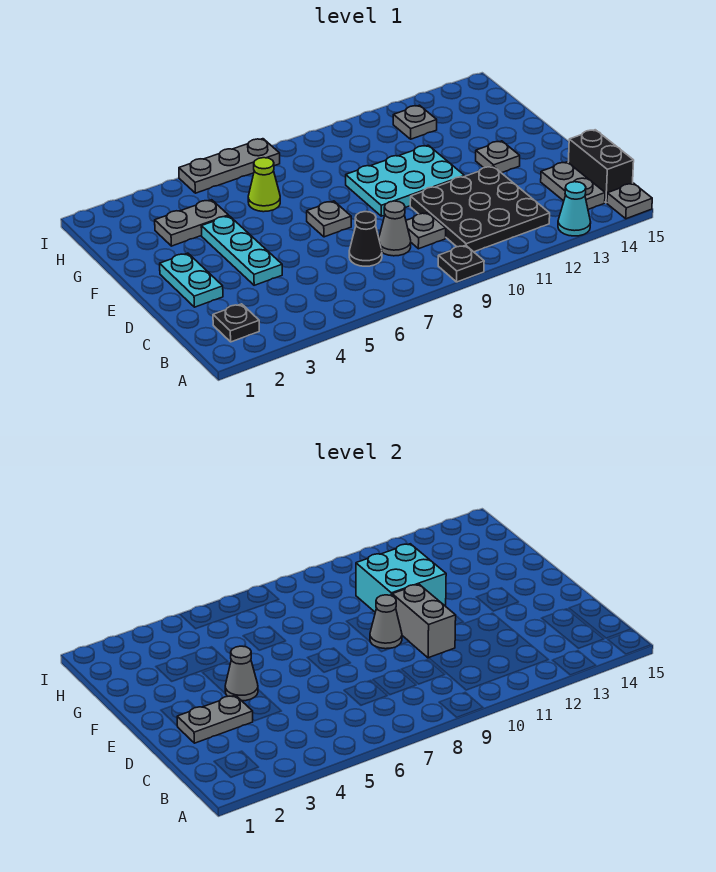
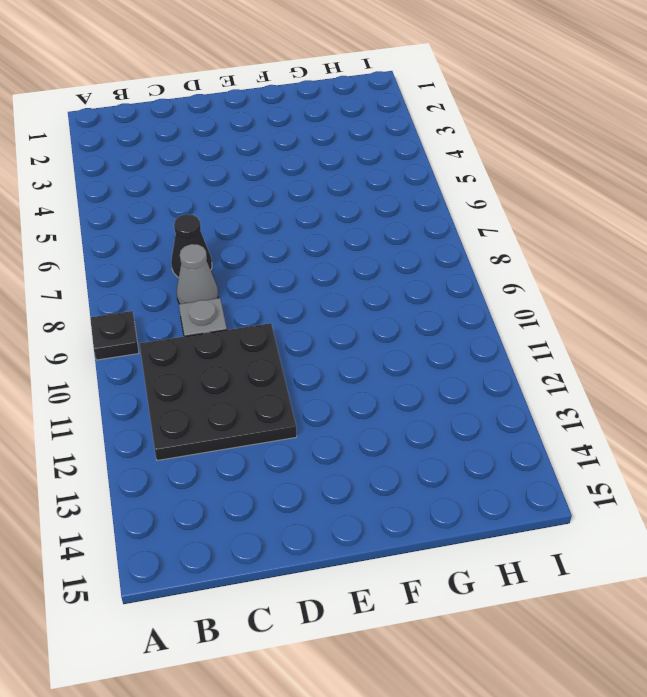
none -> cyan cone A13 level 1
none -> grey plate A15 level 1
none -> black plate B2 level 1

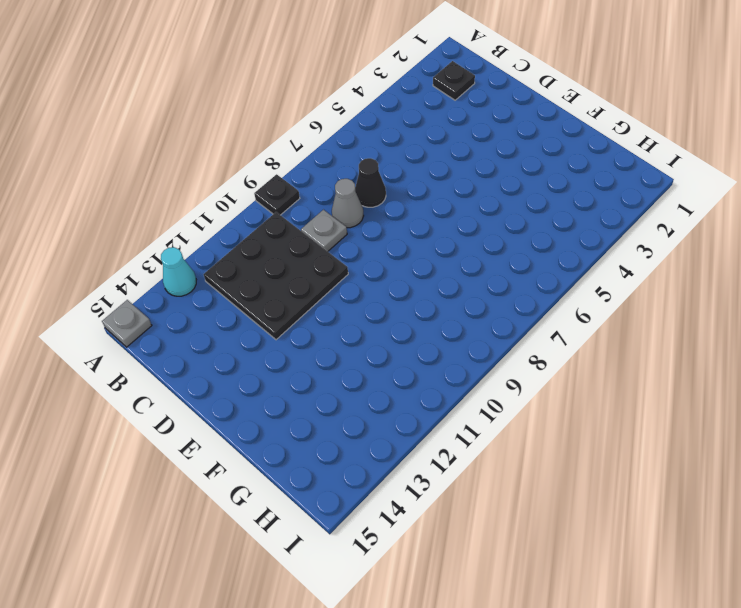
none -> grey plate B14:C14 level 1
none -> black brick B15:C15 level 1
none -> cyan plate D2:E2 level 1

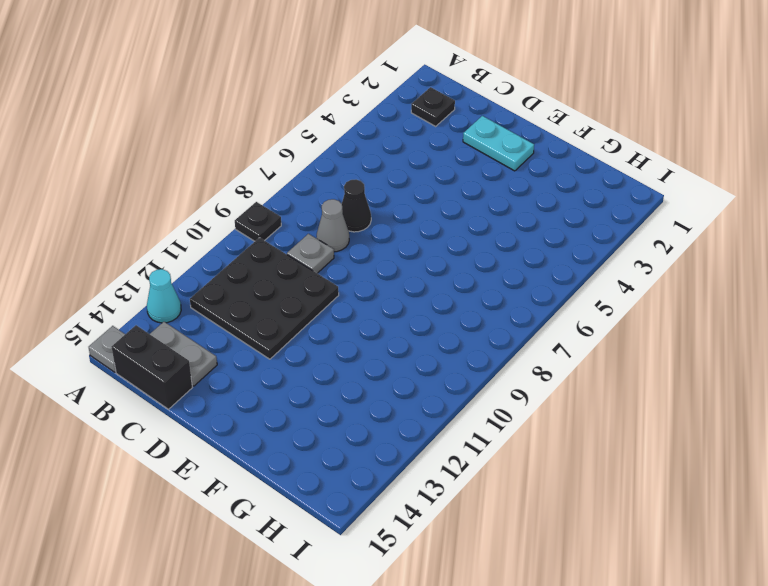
none -> cyan plate D4:F4 level 1
none -> grey plate E7 level 1
none -> cyan plate E9:F11 level 1

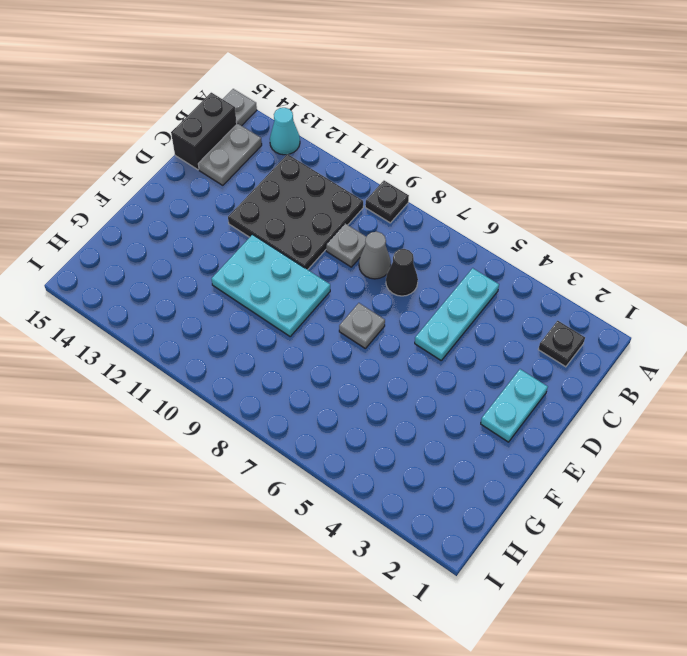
cyan plate B5:D5 level 1 -> cyan plate D4:F4 level 1
none -> grey plate E13 level 1
none -> grey plate G3:G4 level 1
none -> lime cone G6 level 1

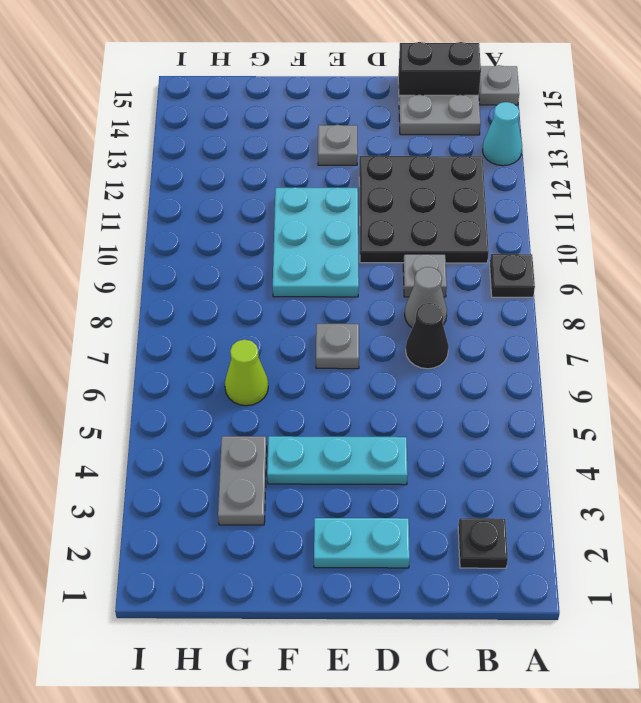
none -> grey plate H12 level 1
none -> grey plate I5:I7 level 1
none -> grey plate D2:D3 level 2

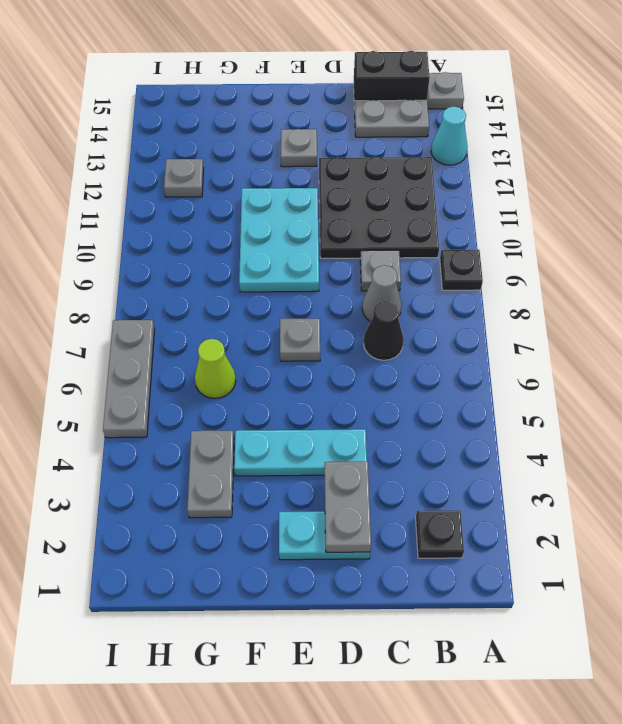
none -> grey brick D10:E10 level 2
none -> grey cone E4 level 2
none -> grey cone E9 level 2

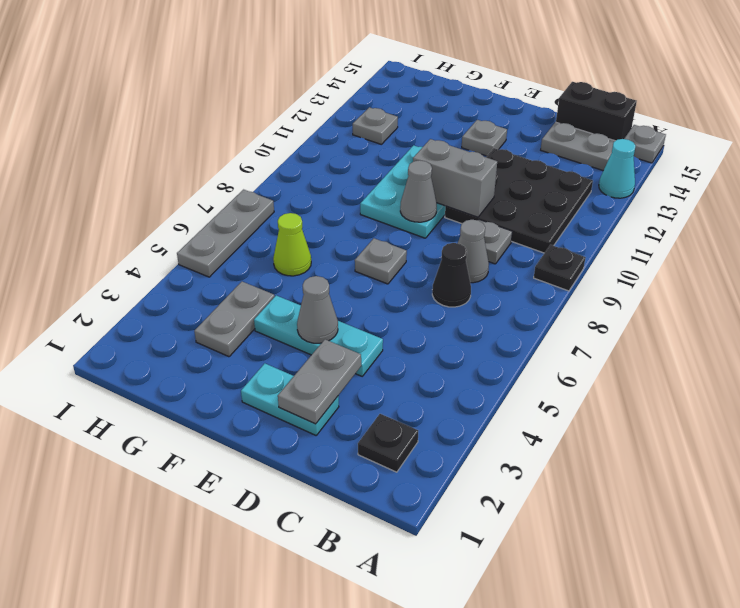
none -> cyan brick F10:G11 level 2

